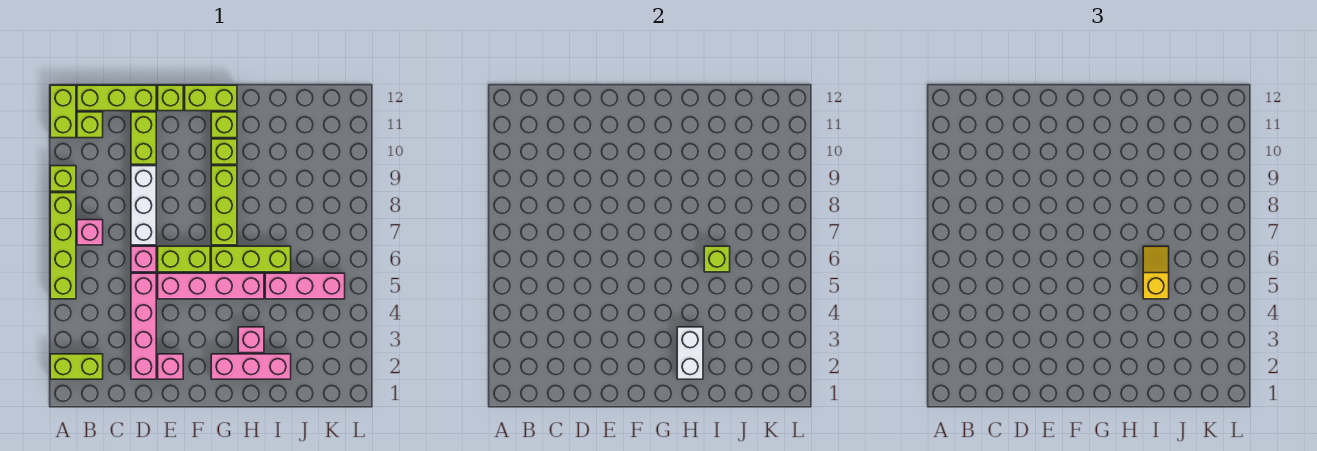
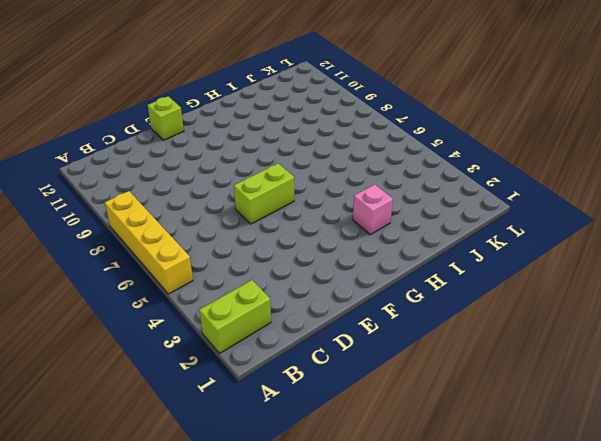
yellow brick A5:A8 level 1 -> lime brick A5:A8 level 1
none -> lime brick A9 level 1
none -> lime brick A11:A12 level 1
none -> pink brick B7 level 1

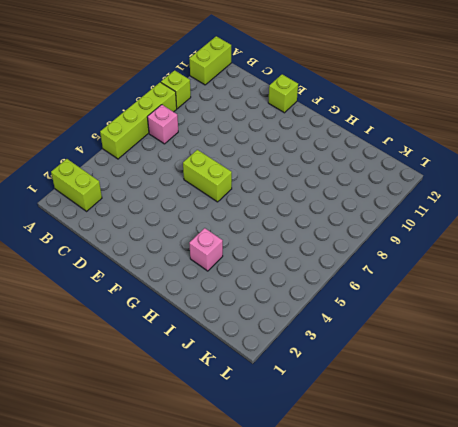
none -> lime brick B11 level 1
none -> lime brick B12:D12 level 1
none -> pink brick D2:D5 level 1

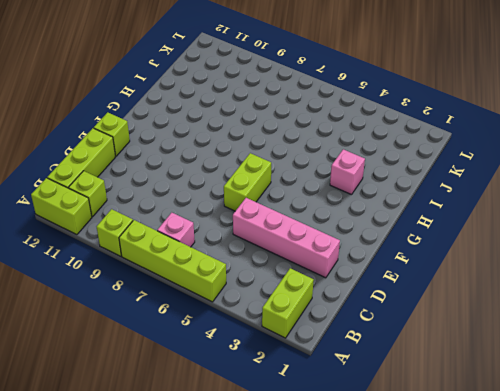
none -> pink brick D6 level 1
none -> white brick D7:D9 level 1
none -> lime brick D10:D11 level 1

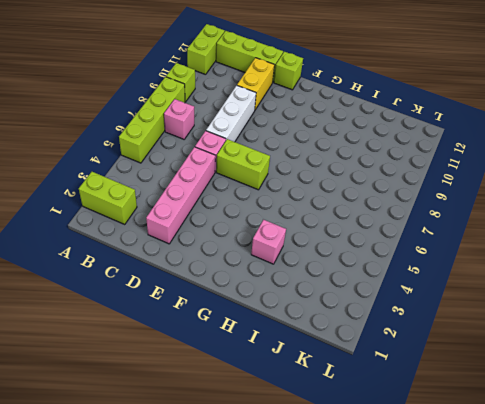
yellow brick D10:D11 level 1 -> lime brick D10:D11 level 1
none -> lime brick B11 level 1
none -> pink brick E2 level 1
none -> pink brick E5:H5 level 1

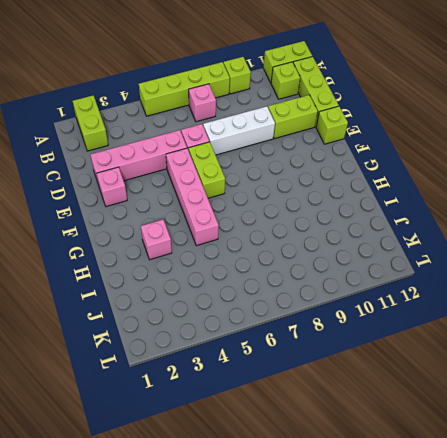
none -> lime brick F12:G12 level 1
none -> pink brick G2:I2 level 1
none -> lime brick G6:I6 level 1

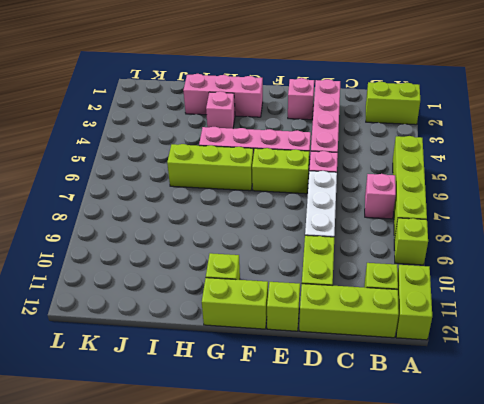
none -> lime brick G7:G9 level 1
none -> lime brick G10 level 1
none -> pink brick I5:K5 level 1

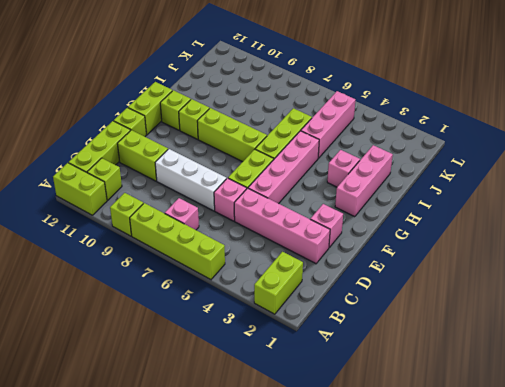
none -> white brick H2:H3 level 2
none -> lime brick I6 level 2
none -> yellow slope I5:I6 level 3 top 5

